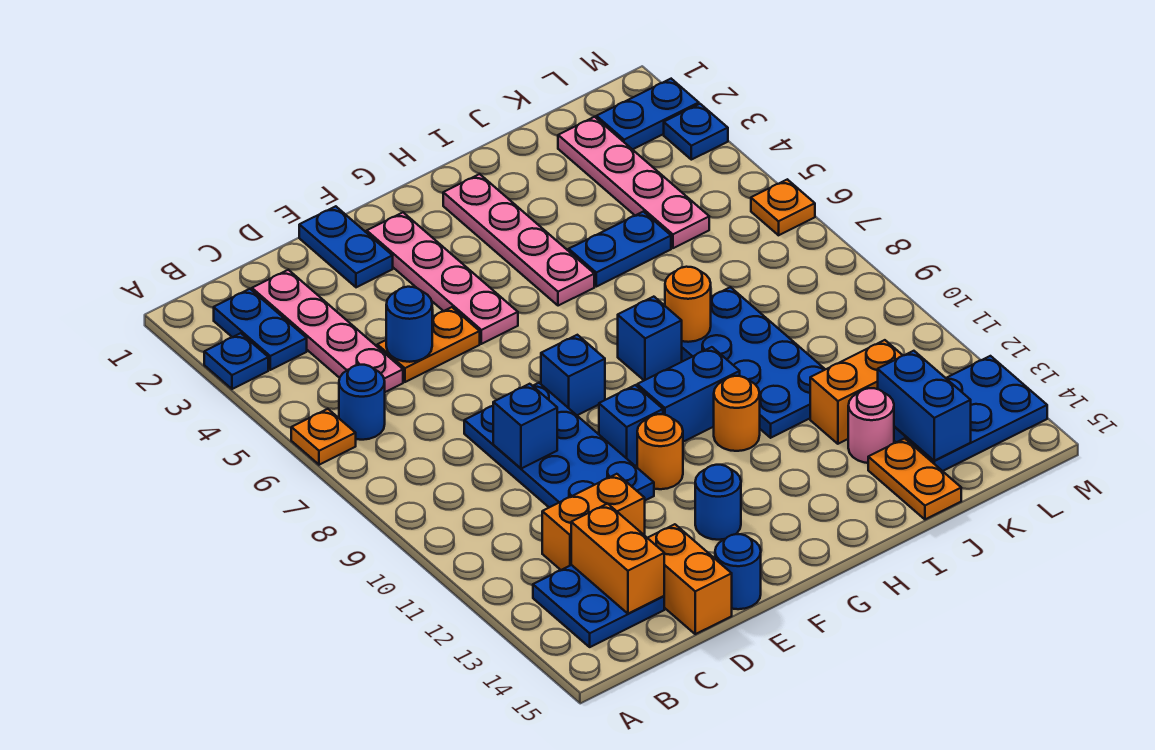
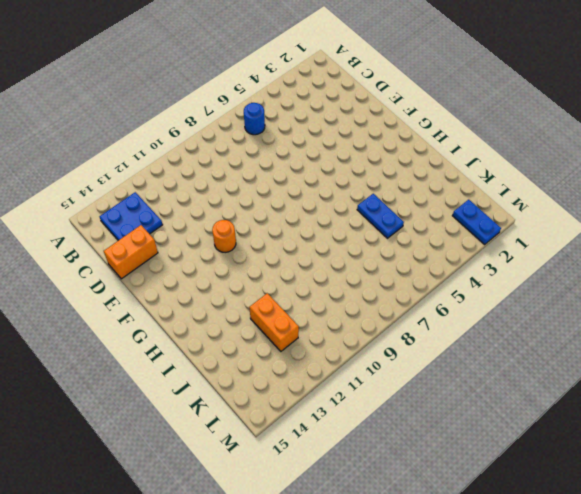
none -> blue plate A3 level 1
none -> orange plate A6 level 1
none -> blue plate B2:B3 level 1
none -> pink plate C2:C5 level 1

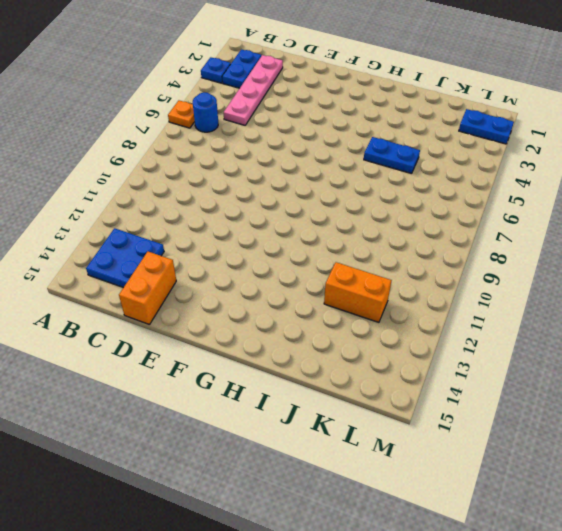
none -> orange brick C12:D12 level 1
none -> orange plate D5:E5 level 1
none -> blue plate D8:E11 level 1
none -> blue plate E1:E2 level 1

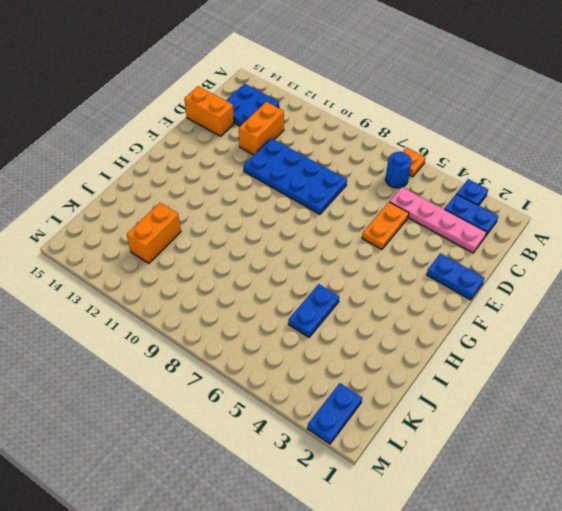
none -> blue round brick E15 level 1
none -> pink plate F2:F5 level 1
none -> blue brick F8 level 1
none -> blue brick F10 level 1

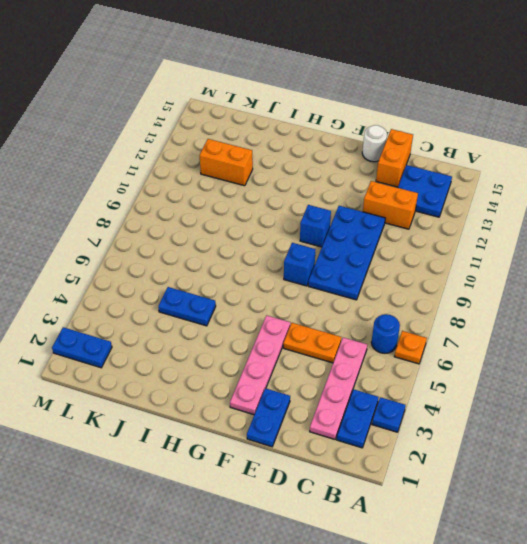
white round brick E15 level 1 -> blue round brick E15 level 1
none -> orange round brick F11 level 1
none -> blue round brick F13 level 1
none -> blue brick G10:H10 level 1
none -> pink plate H2:H5 level 1

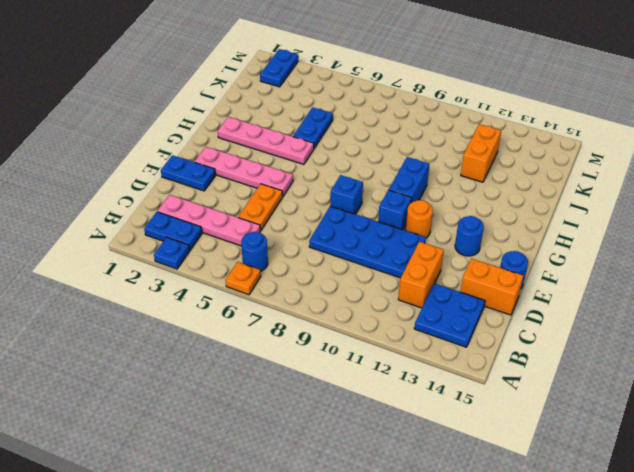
none -> blue brick H8 level 1
none -> orange round brick H11 level 1
none -> blue plate I8:J11 level 1
none -> pink round brick J13 level 1

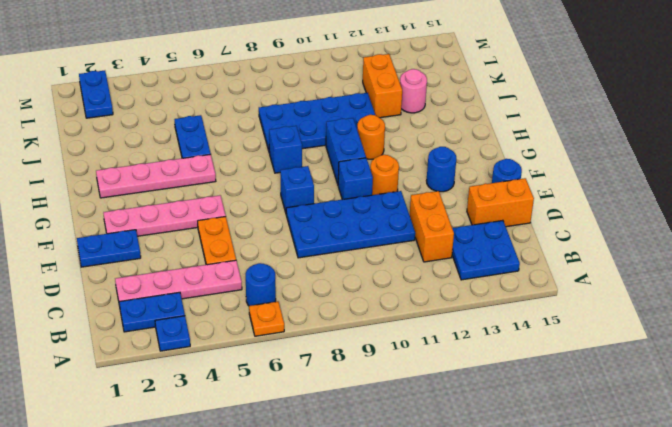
none -> orange plate J14:J15 level 1
none -> pink plate K2:K5 level 1
none -> blue plate K13:M14 level 1
none -> blue plate M3 level 1

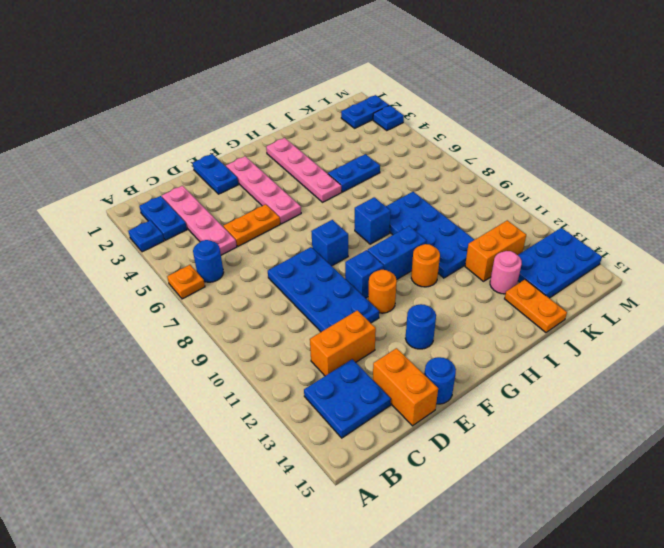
none -> pink plate K2:K5 level 1
none -> orange plate M6 level 1
none -> orange brick C13:C14 level 2
none -> blue round brick D5 level 2

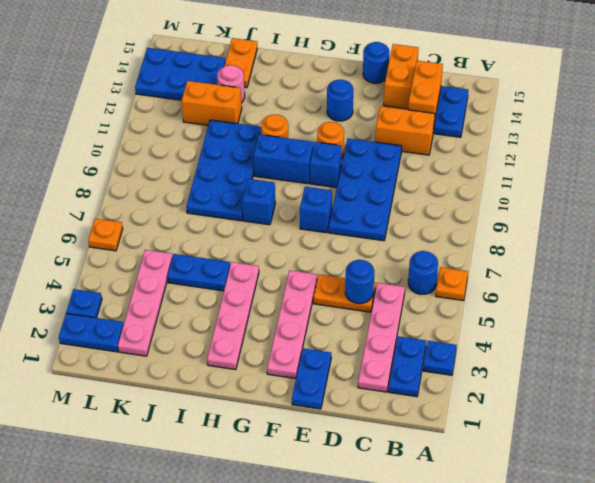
none -> blue brick D9 level 2
none -> orange round brick I8 level 2
none -> blue brick K13:K14 level 2

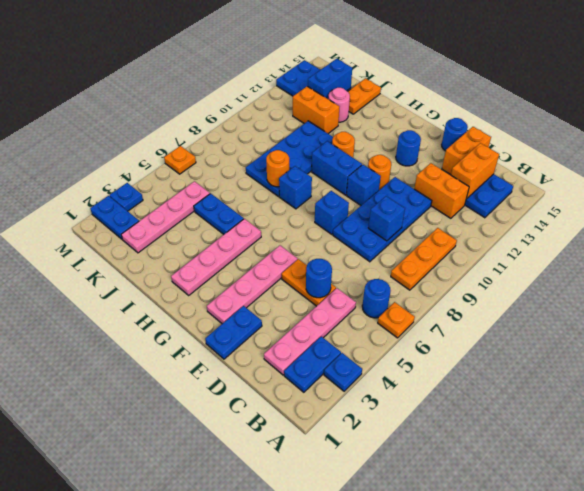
orange plate B8:B10 level 1 -> none

